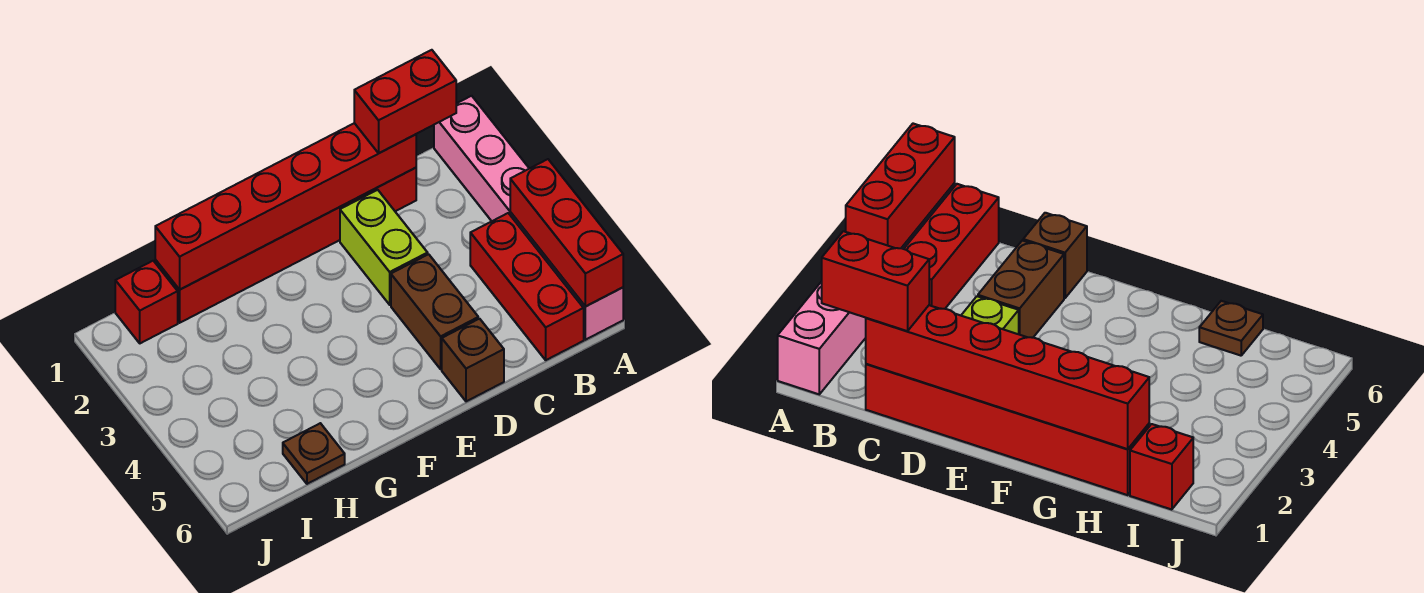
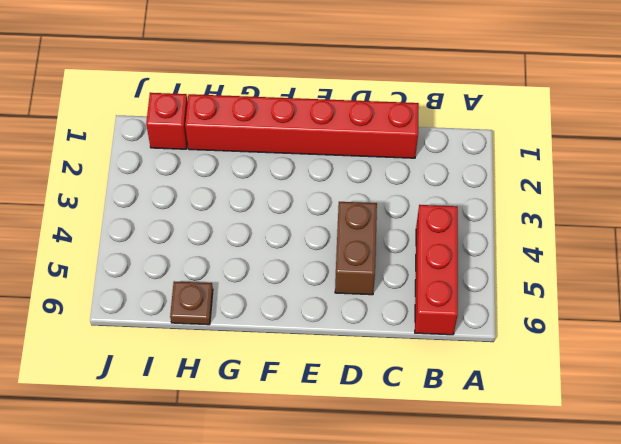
none -> pink brick A1:A6 level 1
none -> lime brick D2:D3 level 1

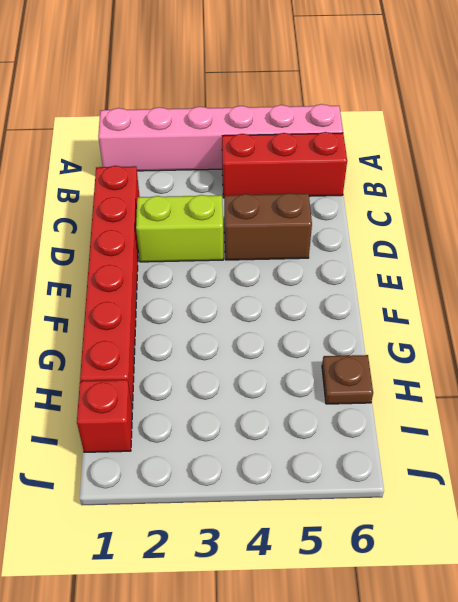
none -> brown brick D6 level 1
none -> red brick A4:A6 level 2

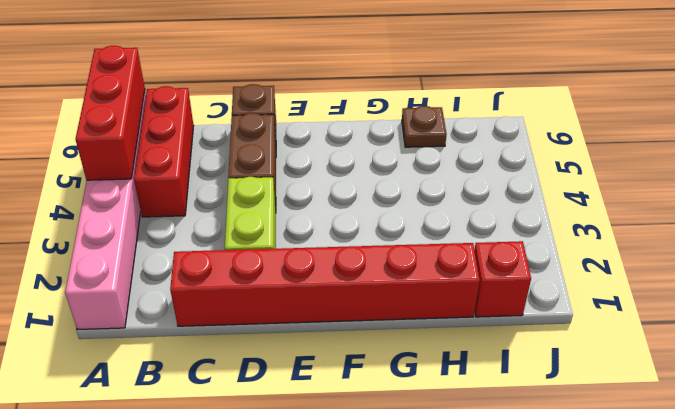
none -> red brick C1:H1 level 2
none -> red brick B1:C1 level 3

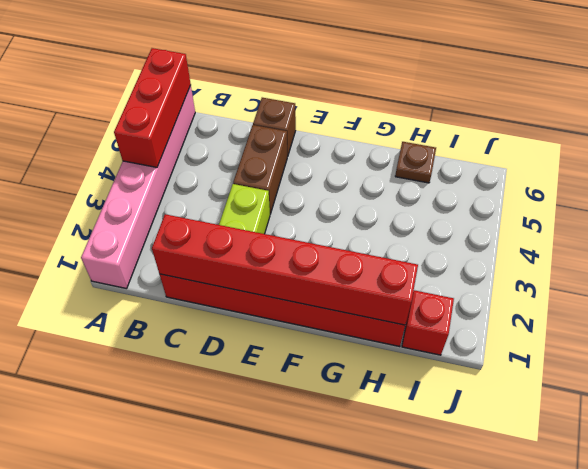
none -> red brick B4:B6 level 1
none -> red brick B1:C1 level 3

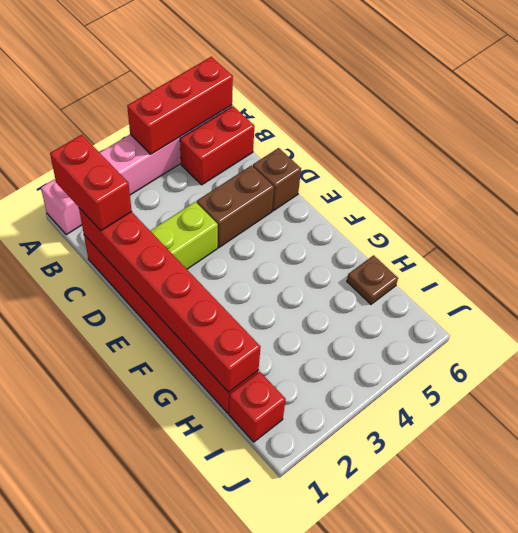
red brick B5:B6 level 1 -> red brick B4:B6 level 1

